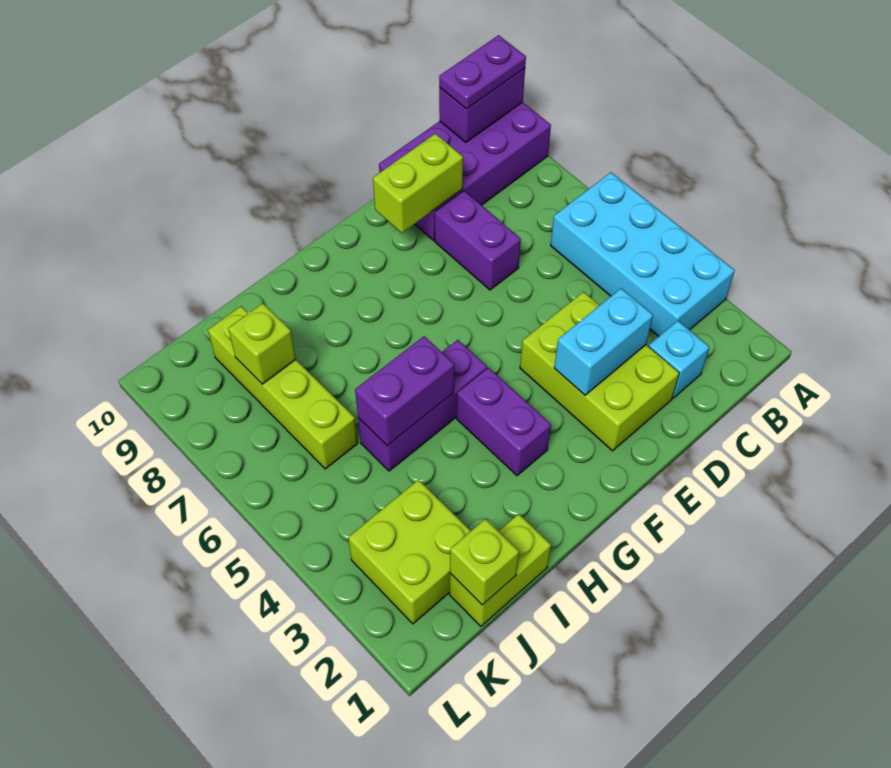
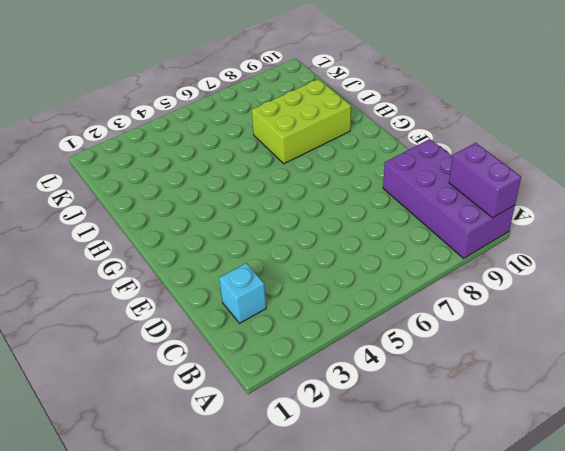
lime brick H7:I9 level 1 -> lime brick D2:E4 level 1
none -> cyan brick A3:B6 level 1
none -> purple brick D7:D8 level 1
none -> purple brick G3:G4 level 1

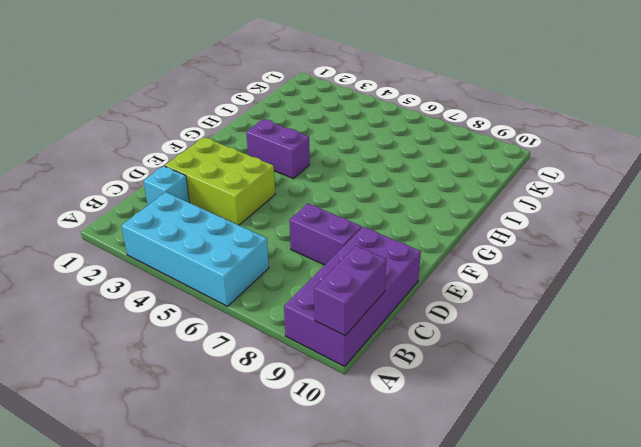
none -> purple brick G5:I5 level 1
none -> lime brick I1:J1 level 1
none -> lime brick J2:K3 level 1

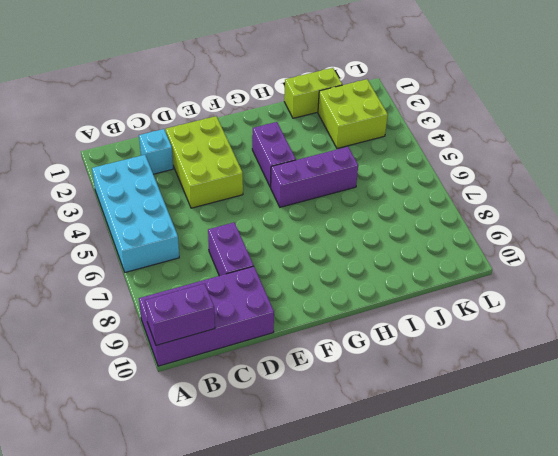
none -> lime brick J6:J9 level 1
none -> cyan brick D3:E3 level 2
none -> lime brick D9:E9 level 2

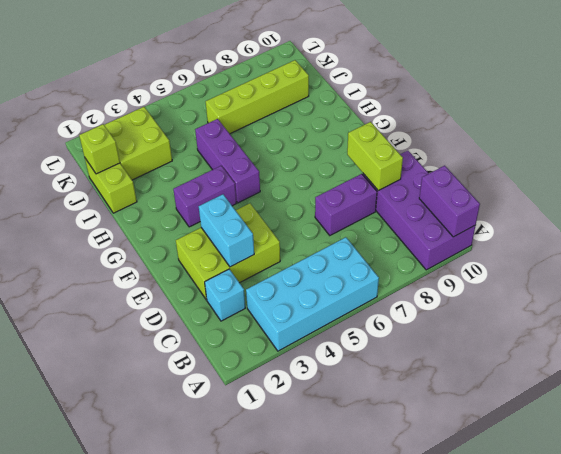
none -> purple brick H5:I5 level 2
none -> lime brick J8 level 2
none -> purple plate A10:B10 level 3

